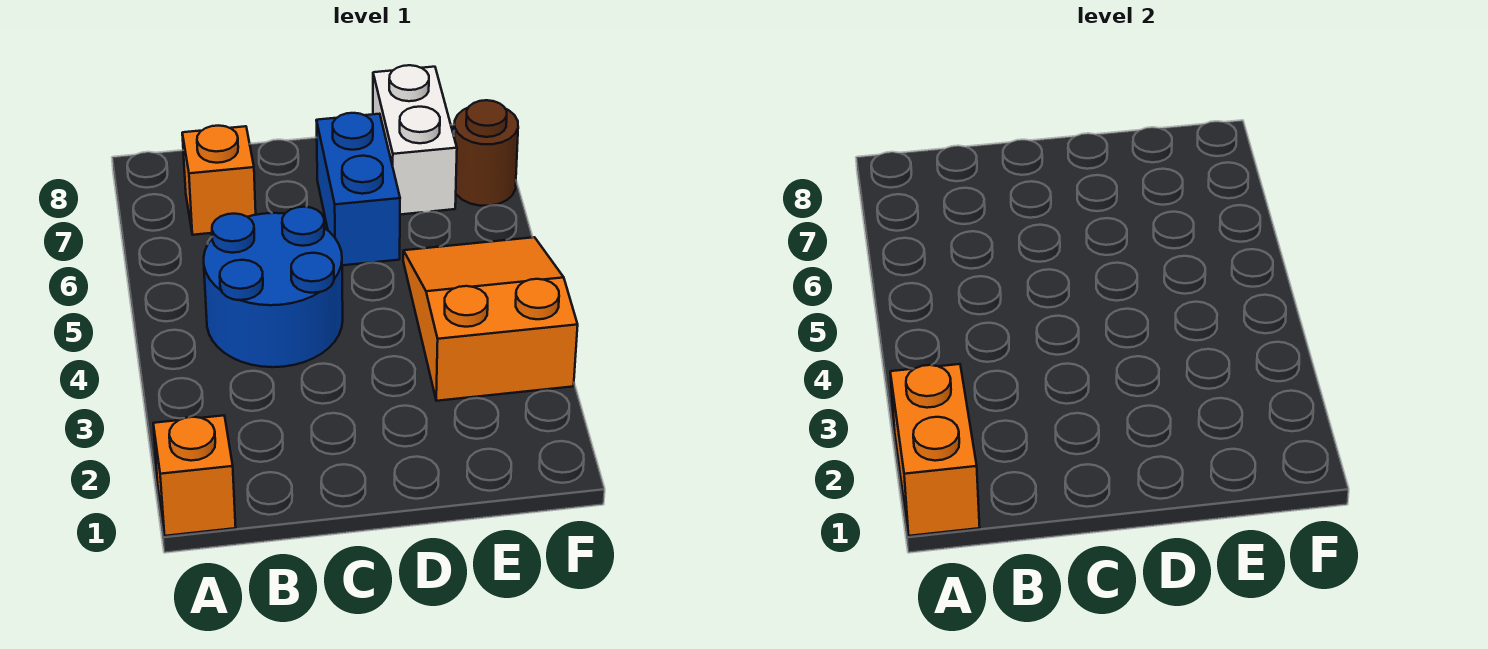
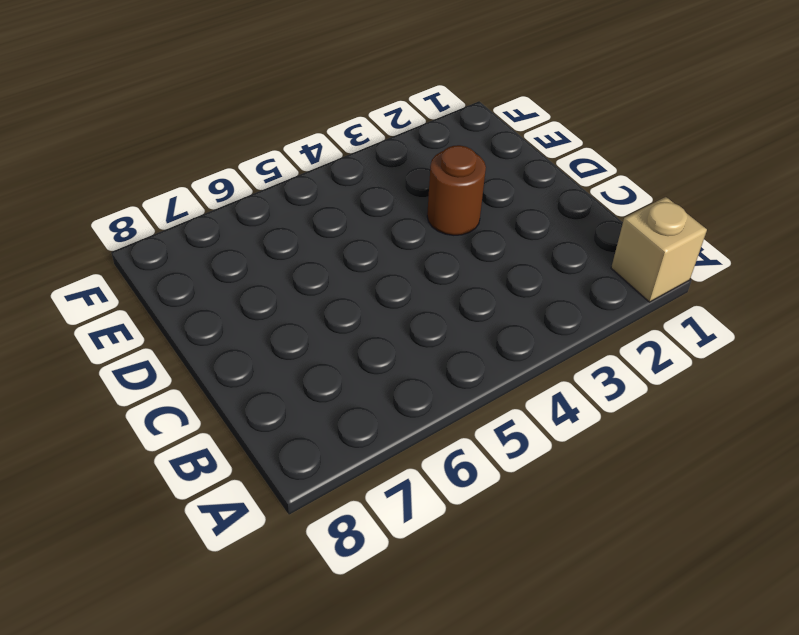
tan brick A1 level 1 -> orange brick A1 level 1
brown round brick D3 level 1 -> brown round brick F7 level 1
none -> blue round brick B4:C5 level 1
none -> orange brick B7 level 1

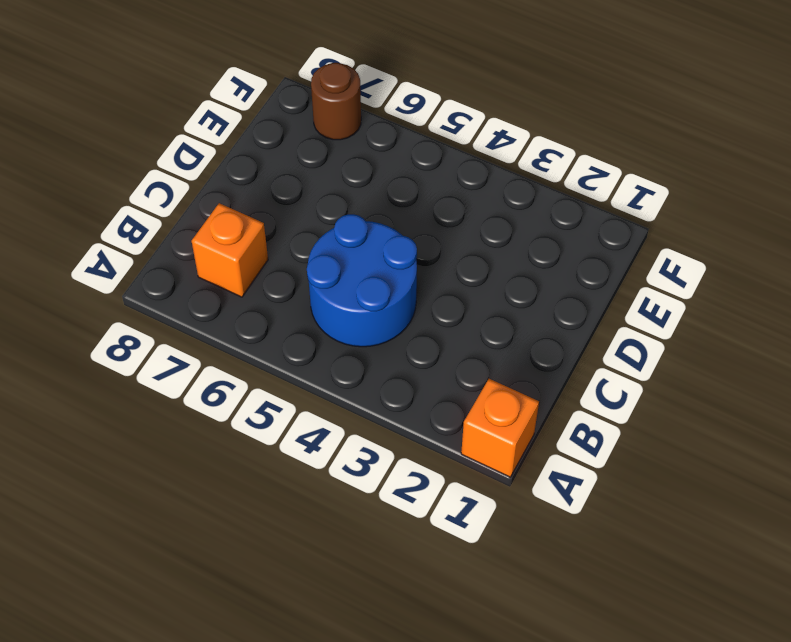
none -> blue brick D6:D7 level 1
none -> orange slope E3:F5 level 1 top 3

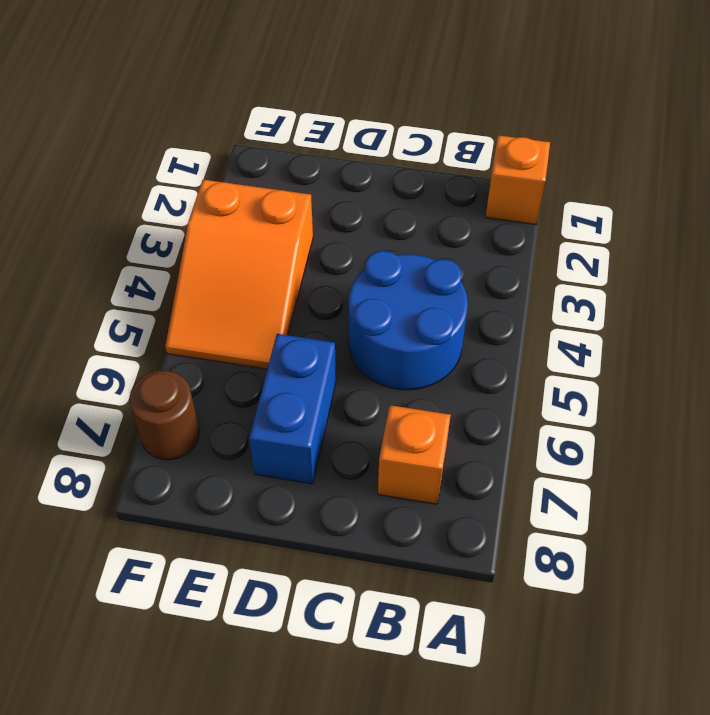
none -> white brick E7:E8 level 1
none -> orange brick A1:A2 level 2

